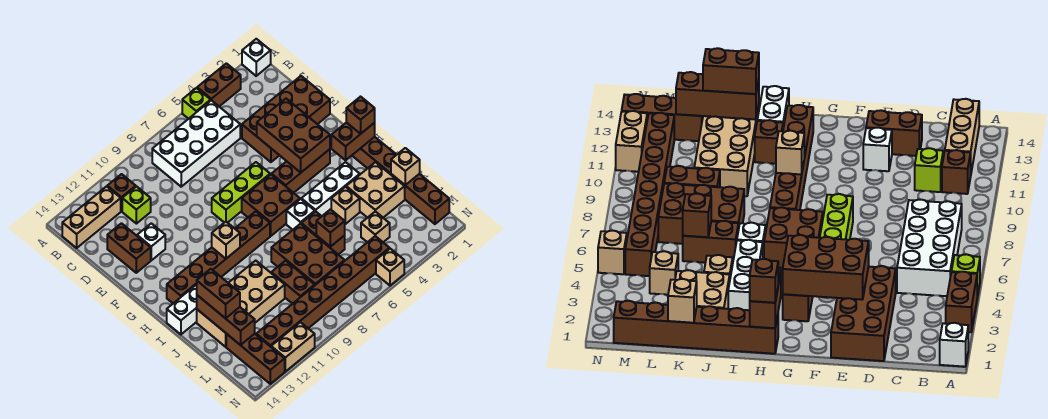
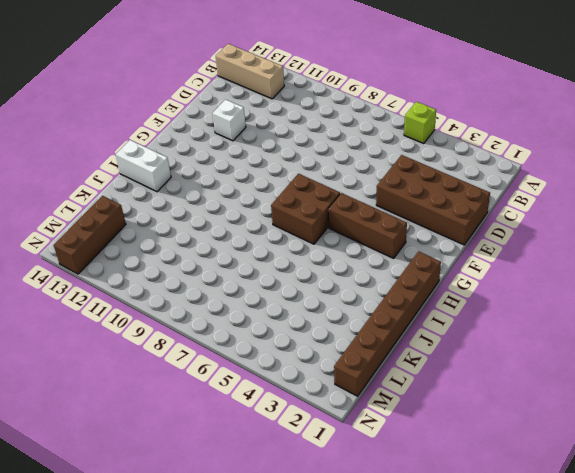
none -> white brick A1 level 1
none -> brown brick A3:A4 level 1
none -> white brick B5:C8 level 1
none -> brown brick B11 level 1

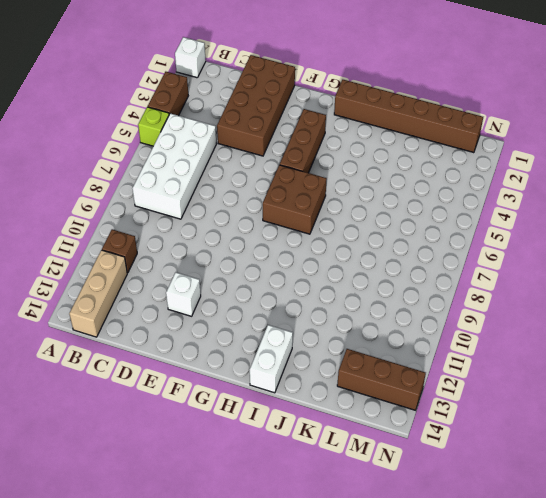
none -> lime brick C11 level 1
none -> brown brick D13:E13 level 1
none -> lime brick F6:F8 level 1
none -> brown brick H8:H13 level 1

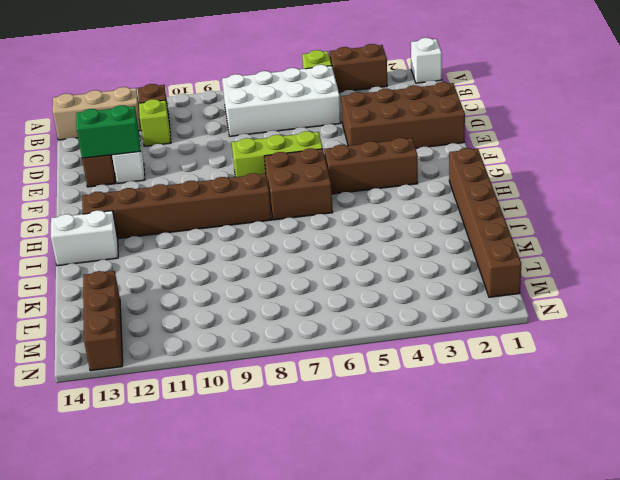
green brick E12:E13 level 2 -> none
none -> white brick I3:I5 level 1
none -> white brick I6 level 1
none -> brown brick I12 level 1
none -> tan brick J2:K3 level 1

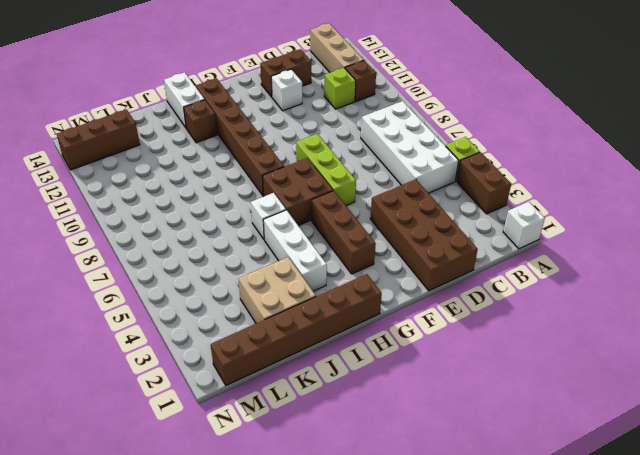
none -> tan brick J4 level 1
none -> brown brick J6:K6 level 1
none -> brown brick J7:L8 level 1
none -> tan brick J10:K13 level 1

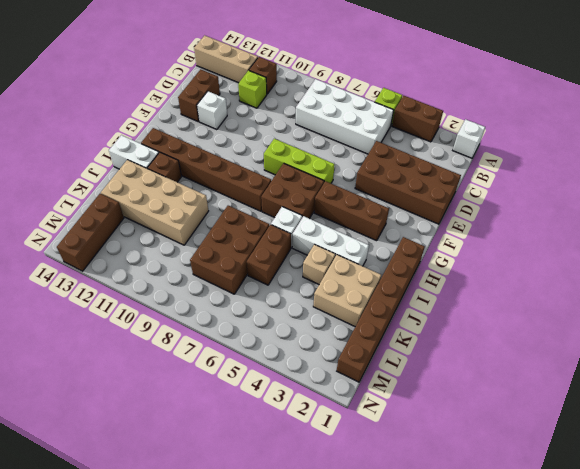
none -> brown brick K9:L9 level 1
none -> tan brick L4 level 1
none -> brown brick M5:M12 level 1
none -> tan brick N5 level 1

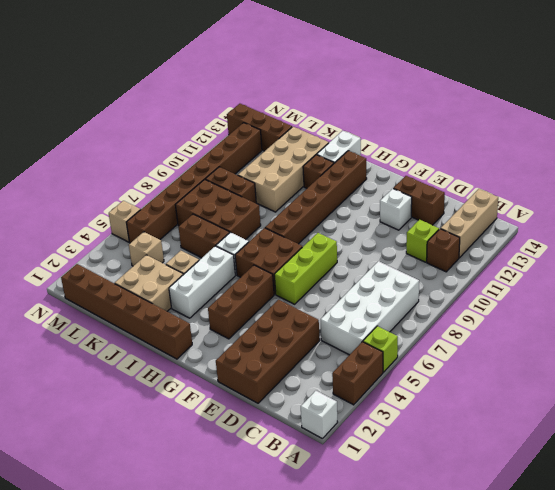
none -> tan brick N11:N12 level 1
none -> brown brick E3:G4 level 2
none -> brown brick H1:H2 level 2
none -> tan brick H10 level 2

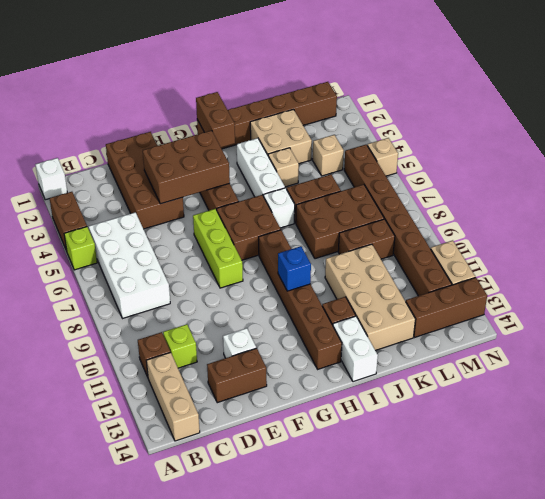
blue brick H10 level 2 -> tan brick H10 level 2
none -> brown brick J13:L13 level 2
none -> tan brick K1 level 2
none -> brown brick K6 level 2
none -> brown brick H1 level 3

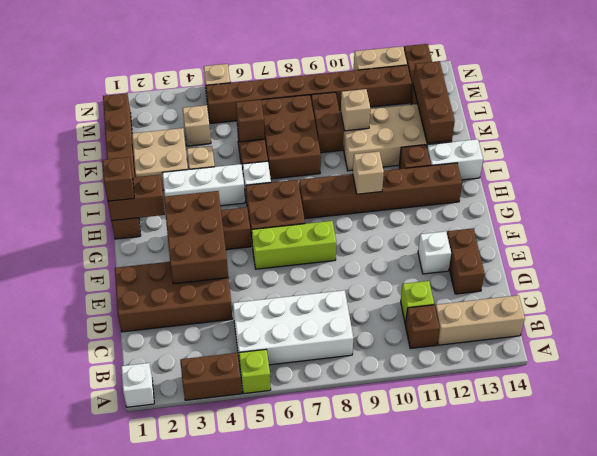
tan brick K10 level 2 -> tan brick K1 level 2
none -> brown brick J13:K13 level 3

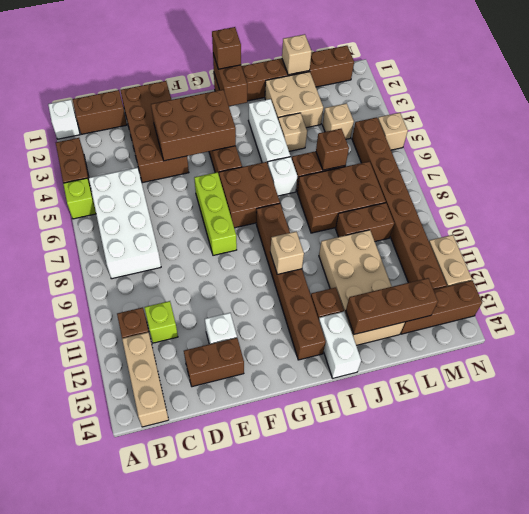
brown brick B1:C1 level 1 -> brown brick J13:K13 level 3

